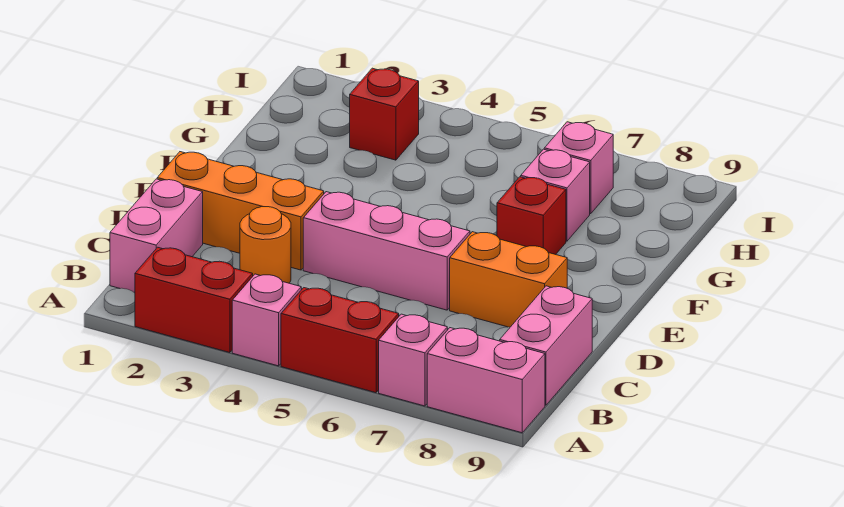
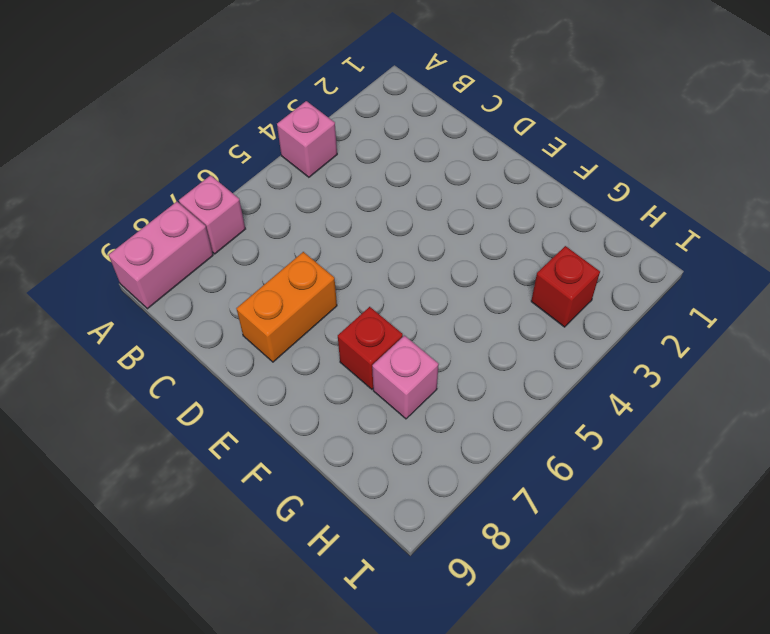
none -> red brick A2:A3 level 1
none -> red brick A5:A6 level 1
none -> pink brick B1:C1 level 1

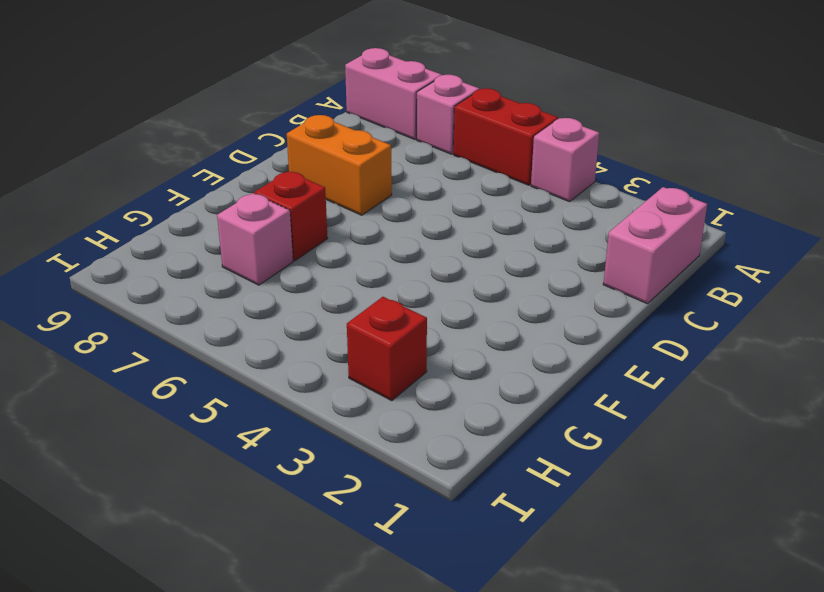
none -> red brick A2:A3 level 1
none -> pink brick B9:C9 level 1
none -> orange round brick C3 level 1

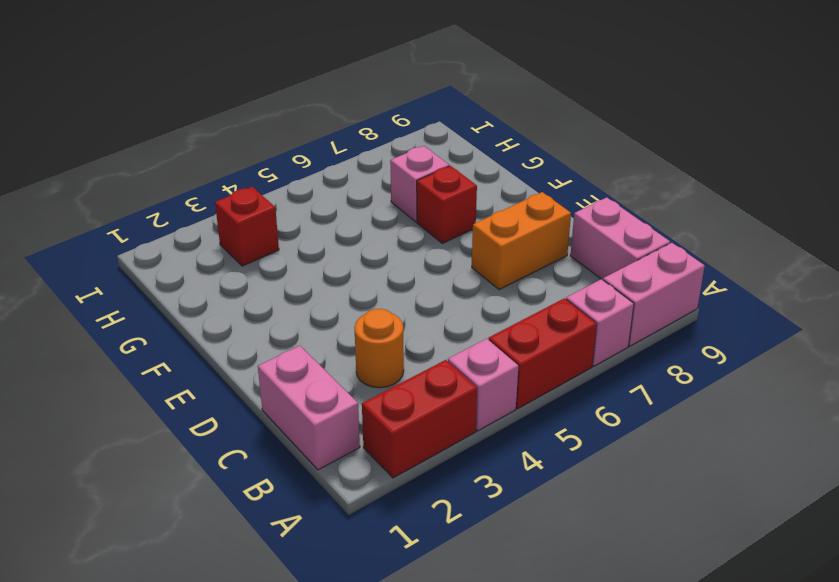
none -> orange brick D1:D3 level 1
none -> pink brick D4:D6 level 1
none -> pink brick H7 level 1

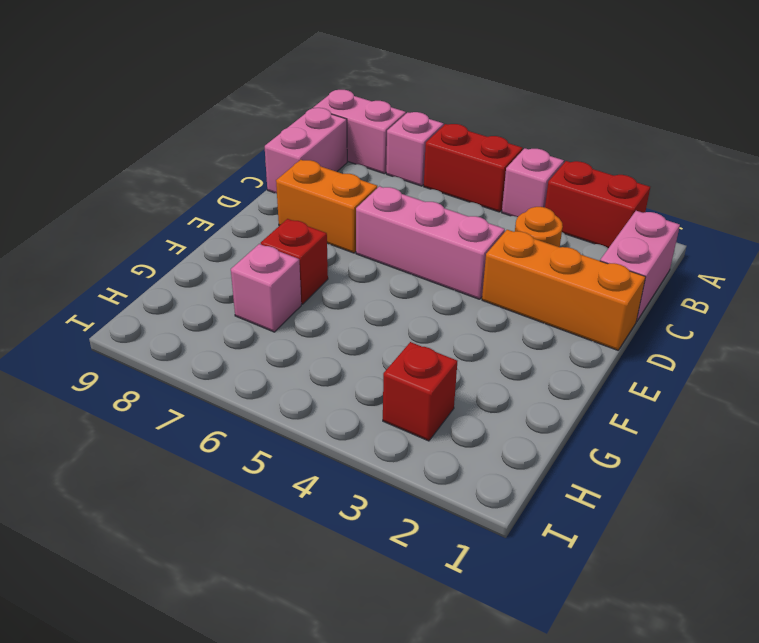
none -> pink brick H7 level 1

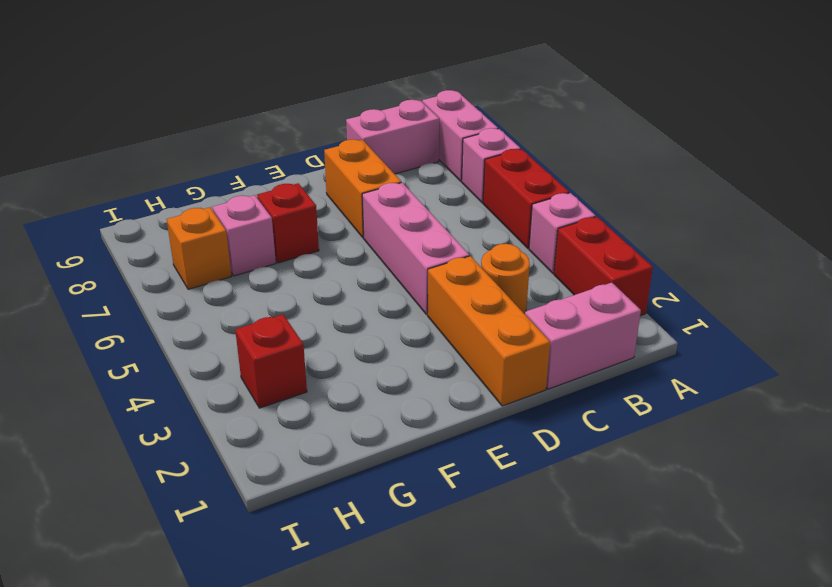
orange brick H7 level 1 -> pink brick H7 level 1

